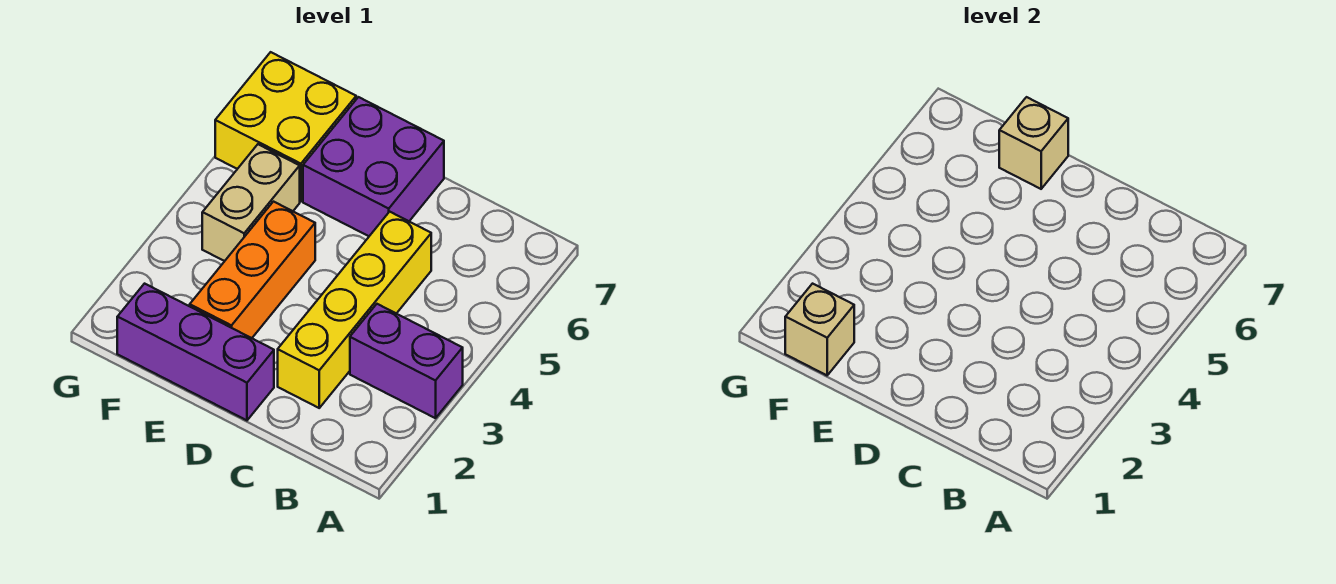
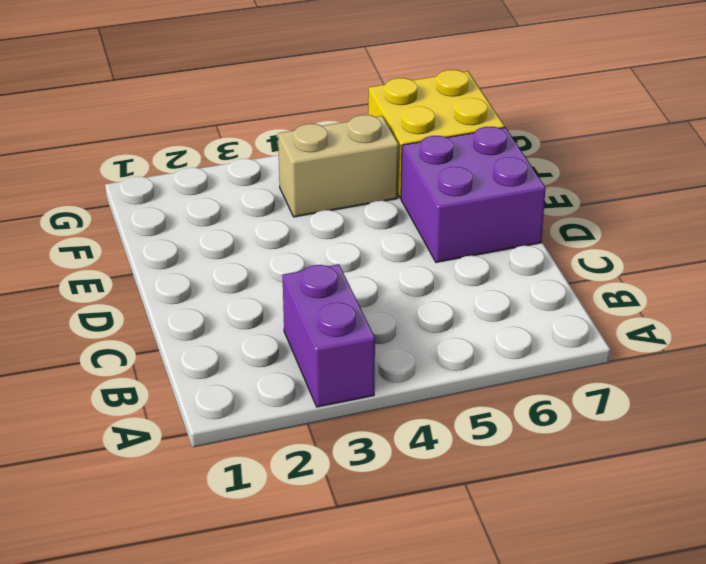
none -> yellow brick C2:C5 level 1
none -> purple brick D1:F1 level 1

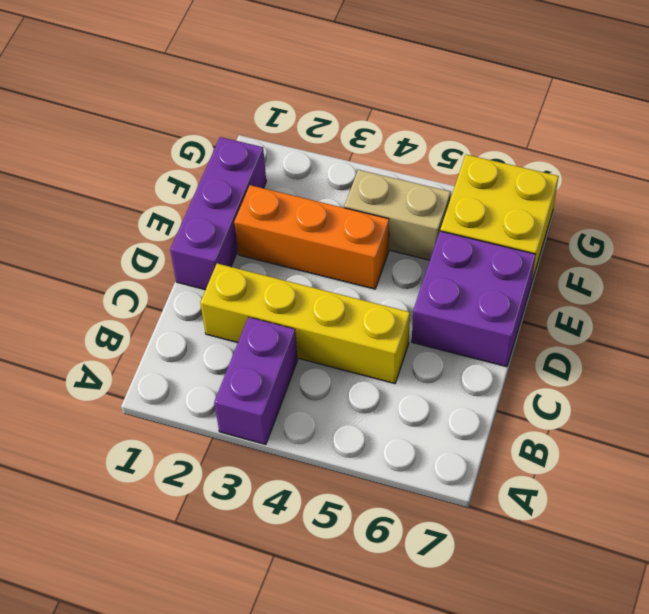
none -> tan brick E7 level 2
none -> tan brick F1 level 2

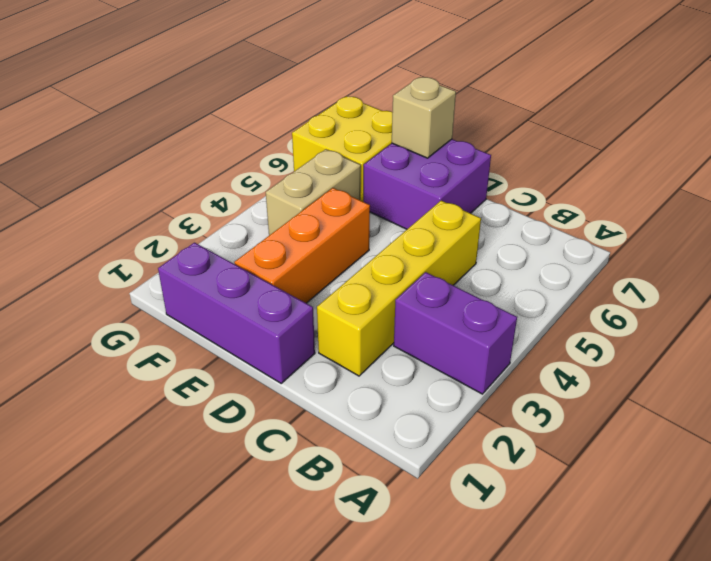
none -> tan brick F1 level 2

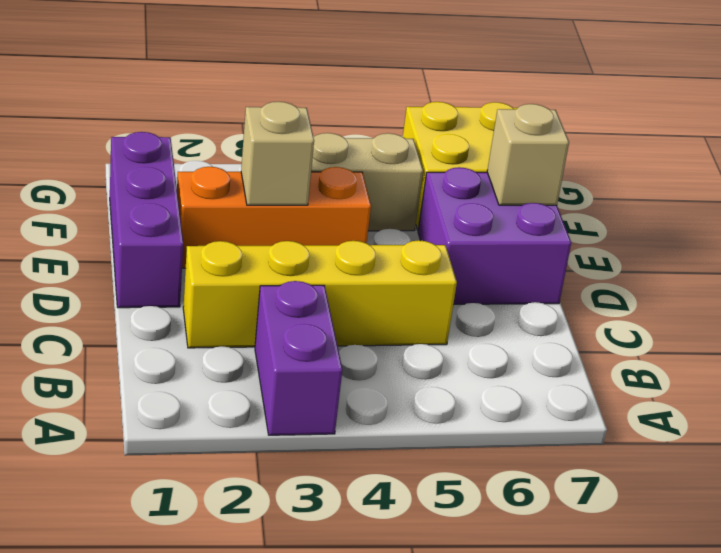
tan brick E3 level 2 -> tan brick F1 level 2

